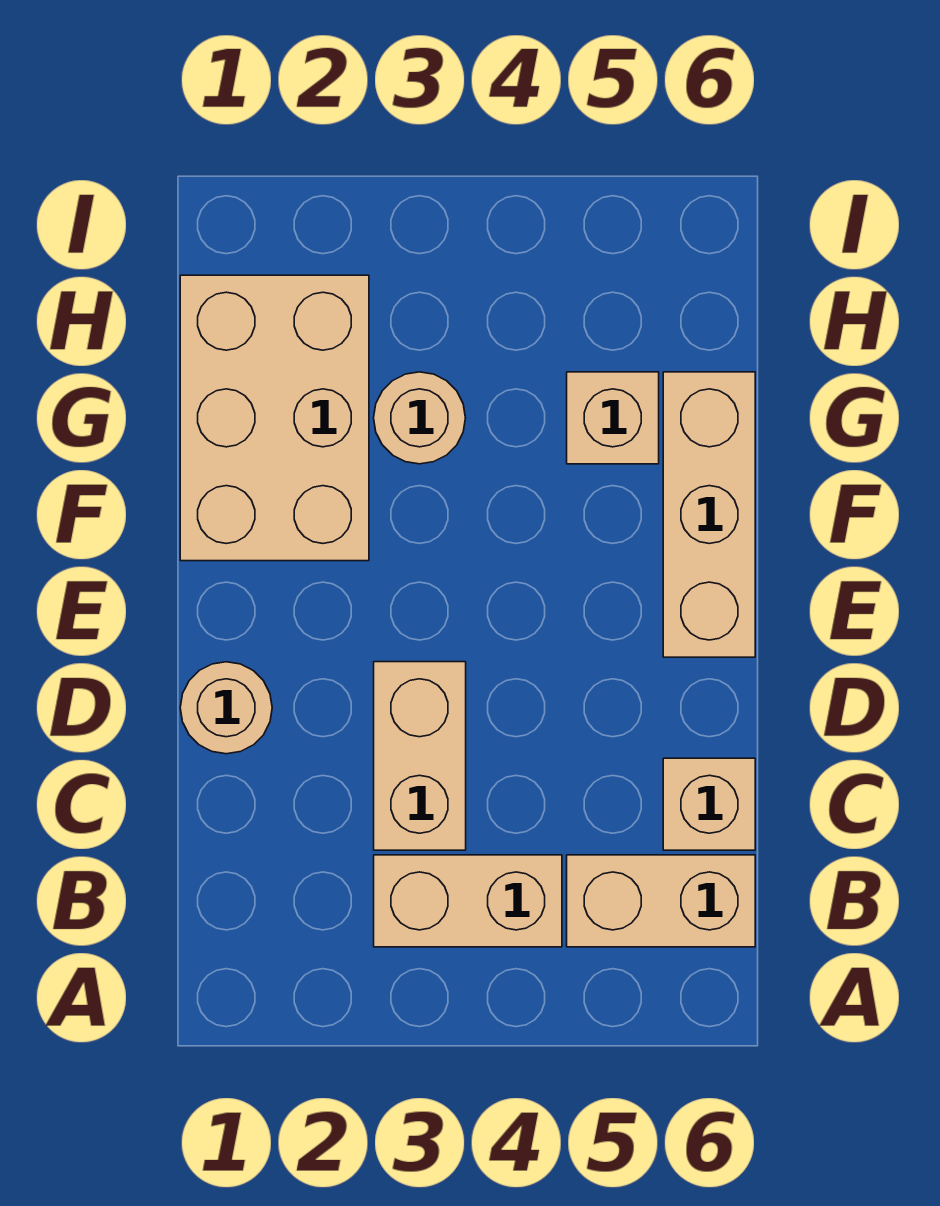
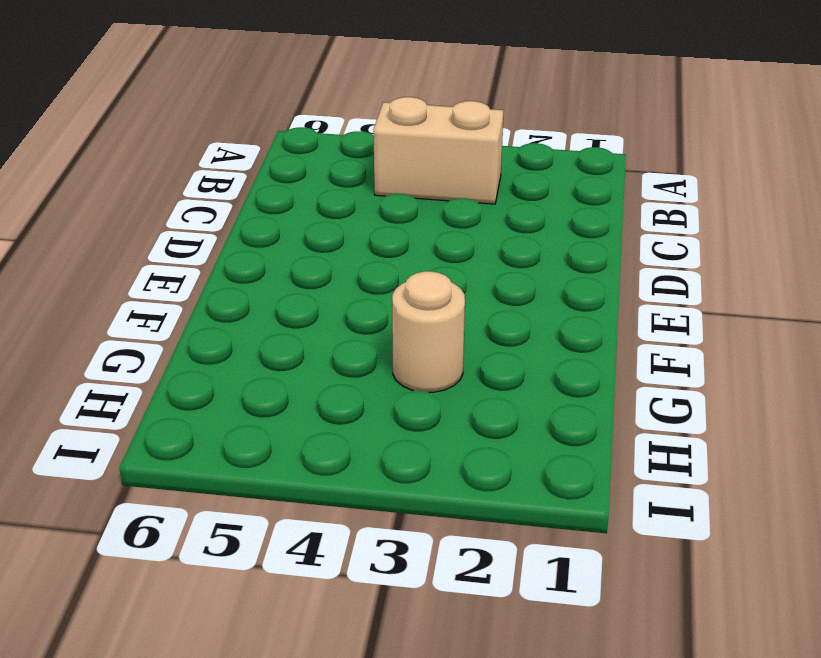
none -> tan brick B5:B6 level 1
none -> tan brick C3:D3 level 1

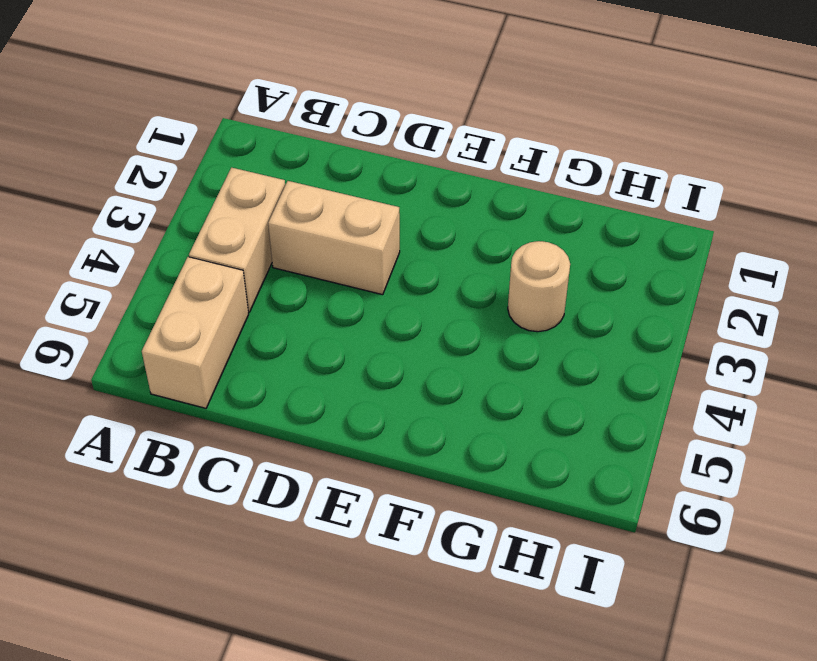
none -> tan brick C6 level 1
none -> tan round brick D1 level 1

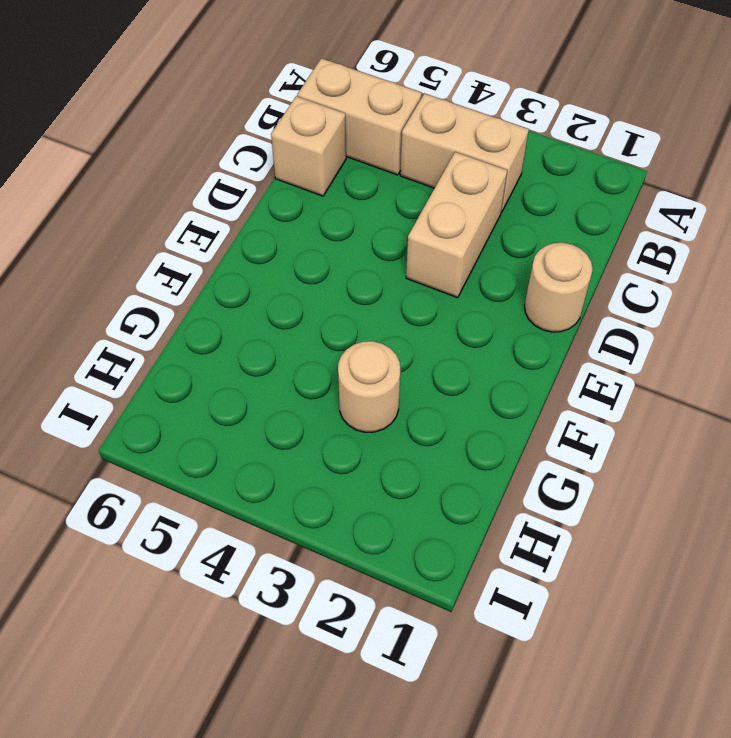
none -> tan brick E6:G6 level 1
none -> tan brick F1:H2 level 1

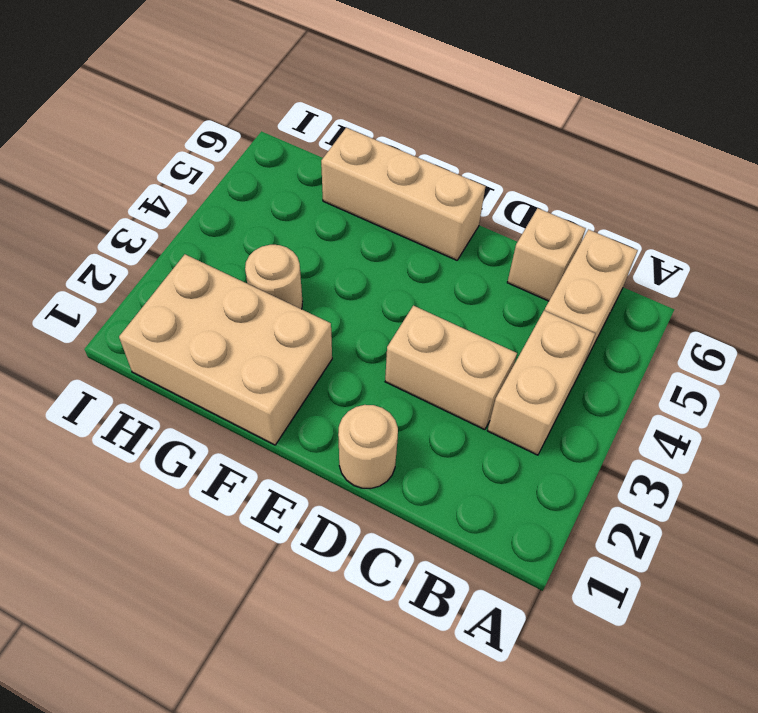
none -> tan brick G5 level 1

